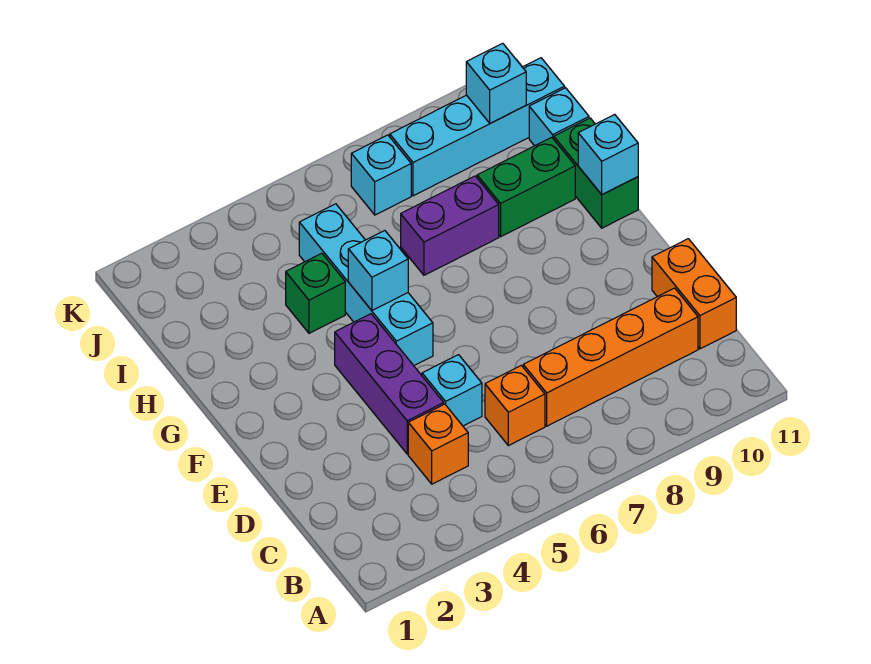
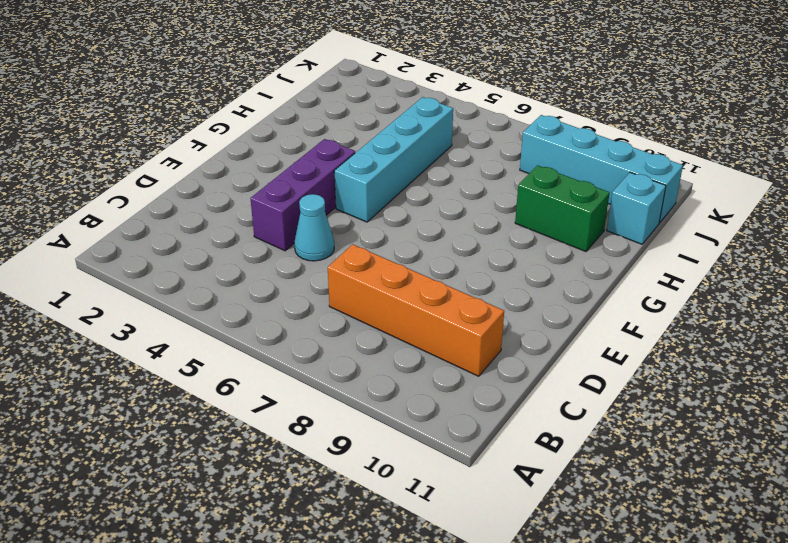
cyan cone D5 level 1 -> cyan brick D5 level 1
none -> orange brick C4 level 1
none -> orange brick C6 level 1
none -> orange brick C11:D11 level 1

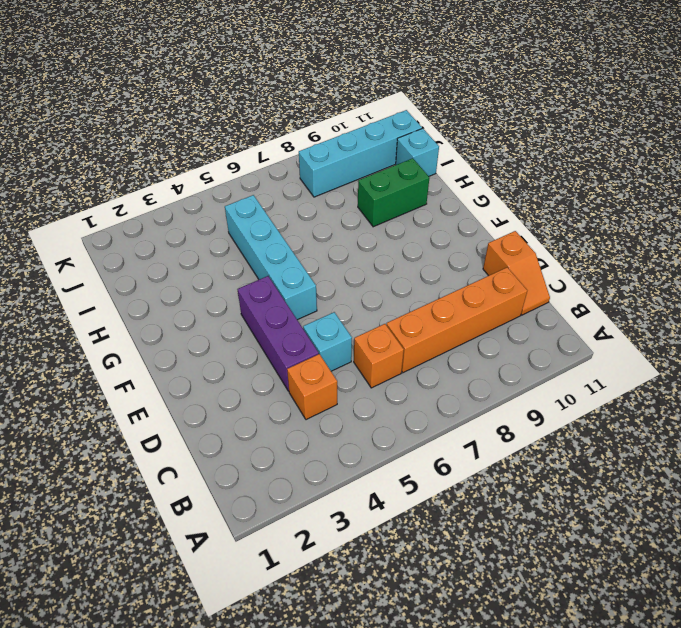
orange slope C11:D11 level 1 top D -> orange brick C11:D11 level 1
none -> green brick G11:H11 level 1
none -> green brick H4 level 1
none -> purple brick H7:H8 level 1

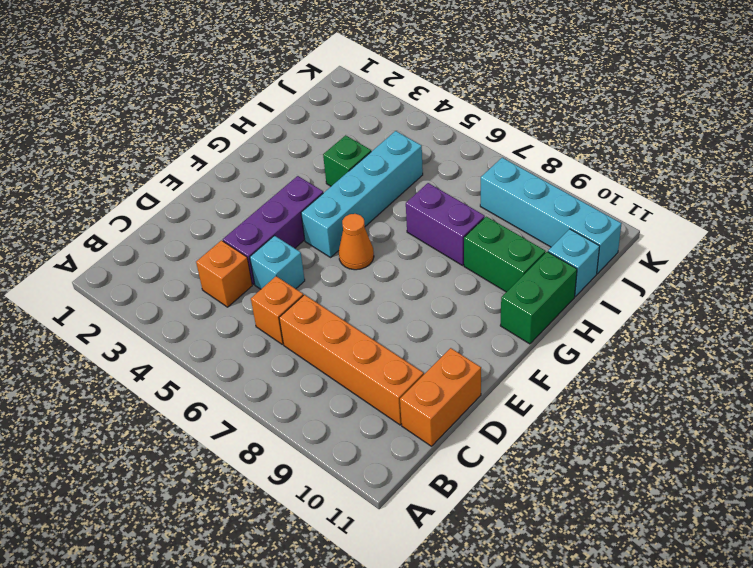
orange cone F6 level 1 -> none
none -> cyan brick J7 level 1
none -> cyan brick G5 level 2
none -> cyan brick G11 level 2

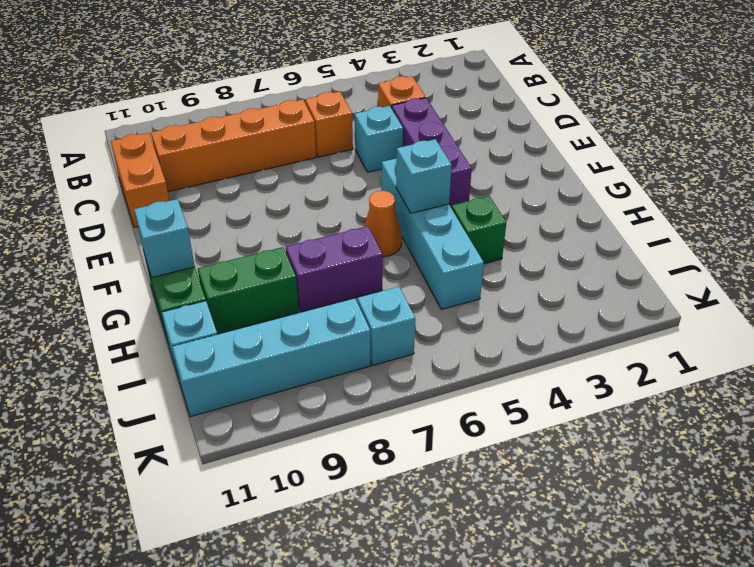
orange cone G6 level 1 -> none
none -> cyan brick J10 level 2

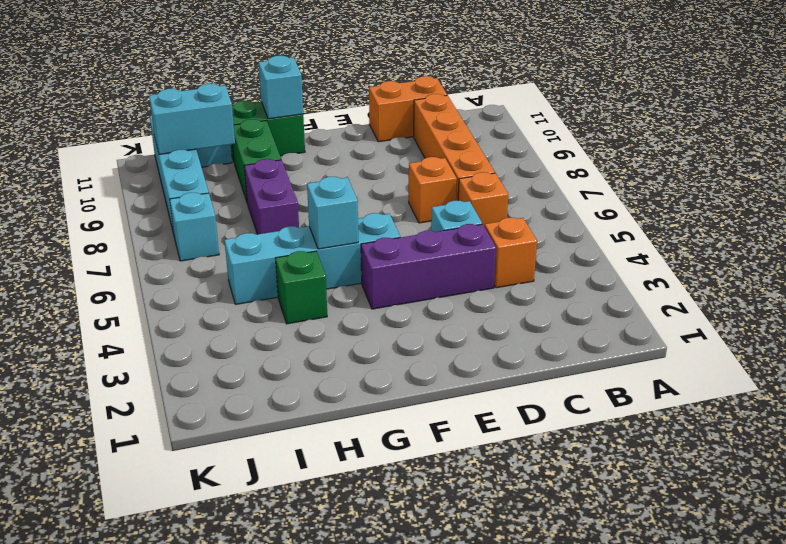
orange brick D7 level 1 -> none
cyan brick I10:J10 level 2 -> cyan brick J10 level 2

